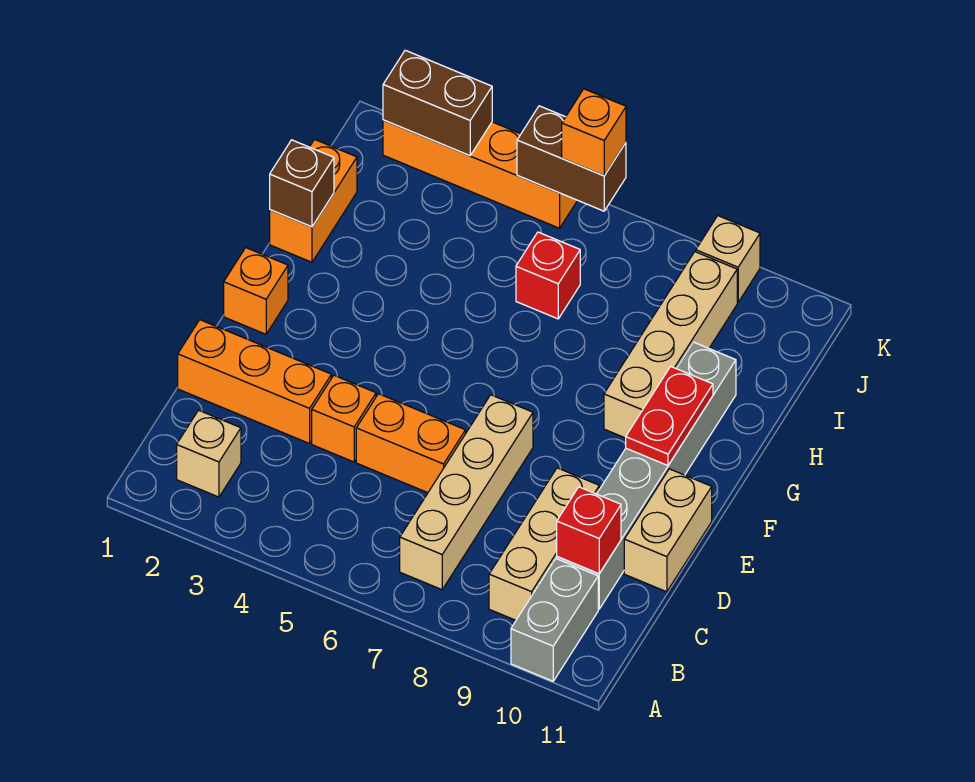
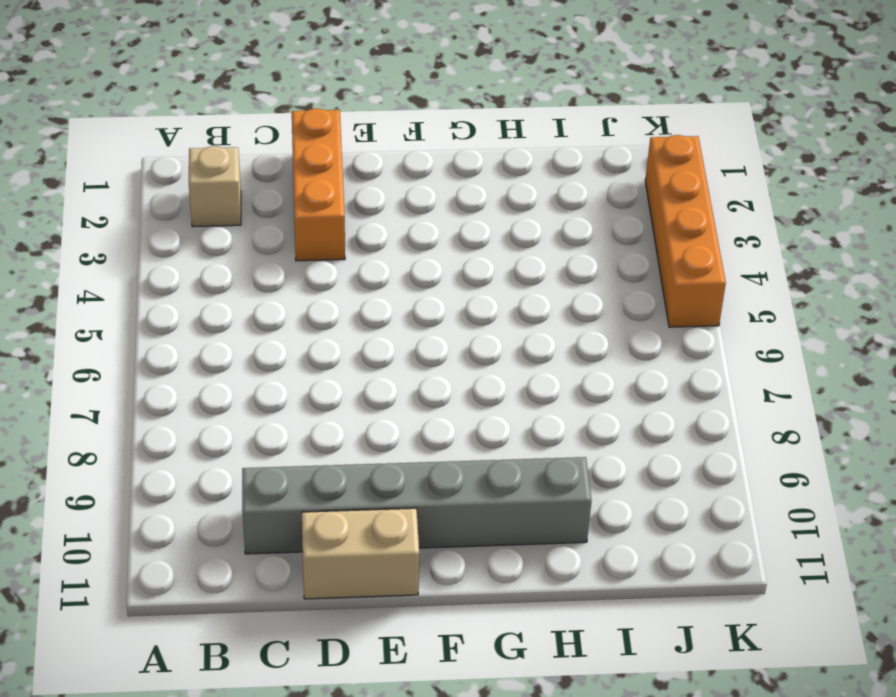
none -> grey brick A10:B10 level 1
none -> tan brick B7:E7 level 1
none -> tan brick B9:D9 level 1

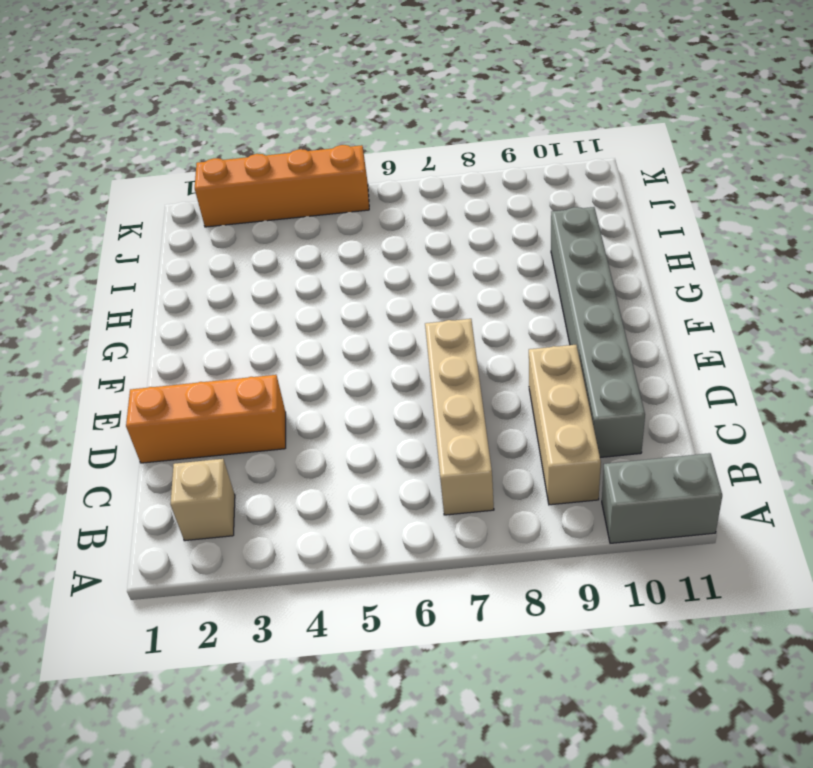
grey brick A10:A11 level 1 -> grey brick A10:B10 level 1
none -> orange brick D4 level 1
none -> orange brick D5:D6 level 1
none -> tan brick D11:E11 level 1

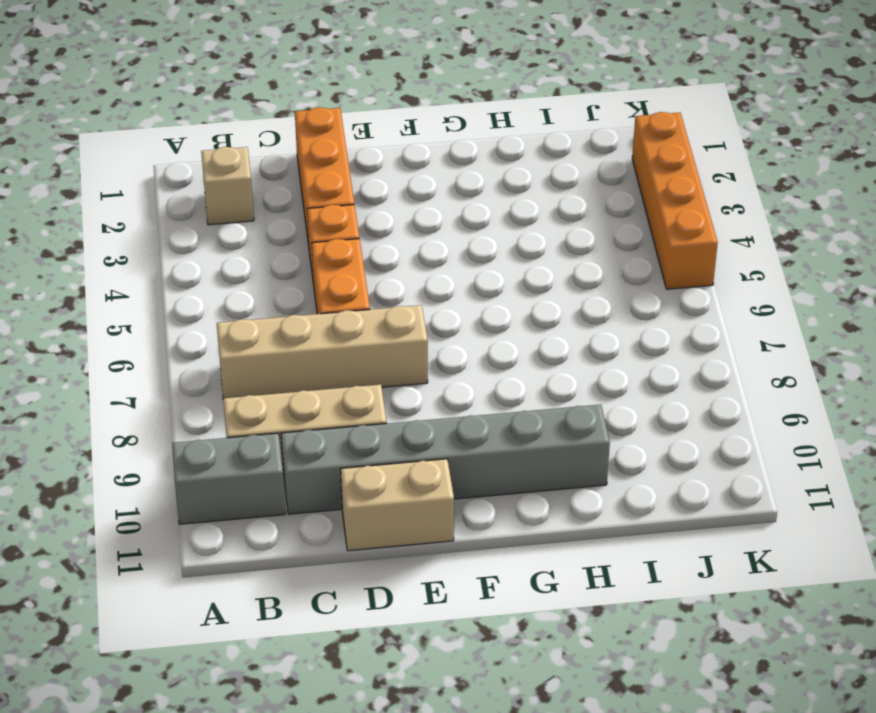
none -> orange brick F1 level 1
none -> tan brick G9:J9 level 1
none -> orange brick H1:I1 level 1

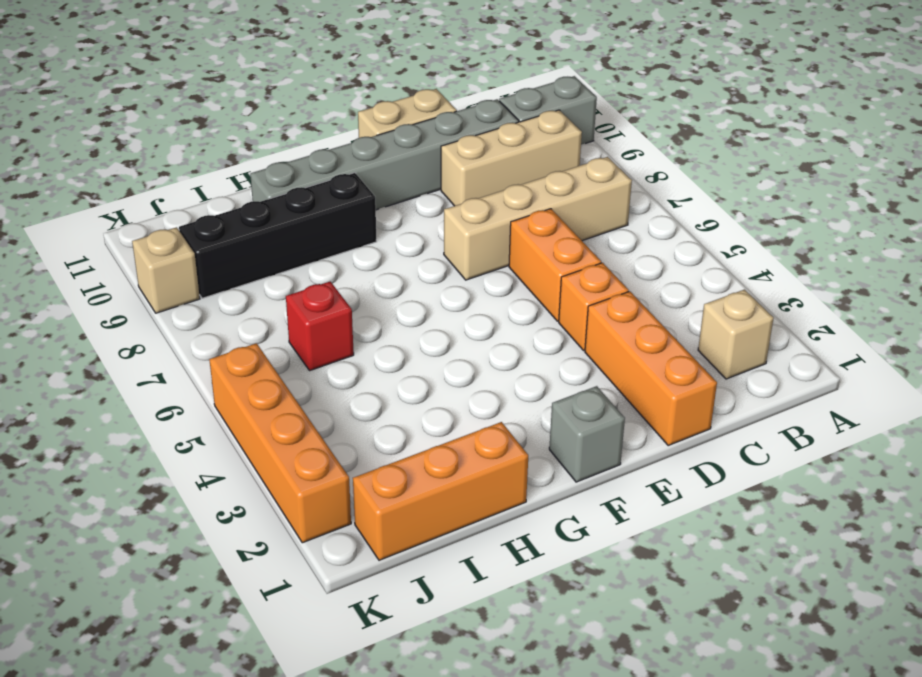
grey brick F1 level 1 -> orange brick F1 level 1
black brick G9:J9 level 1 -> tan brick G9:J9 level 1
orange brick H1:J1 level 1 -> orange brick H1:I1 level 1
none -> red brick C10 level 2
none -> red plate F10:G10 level 2
none -> brown brick H1 level 2

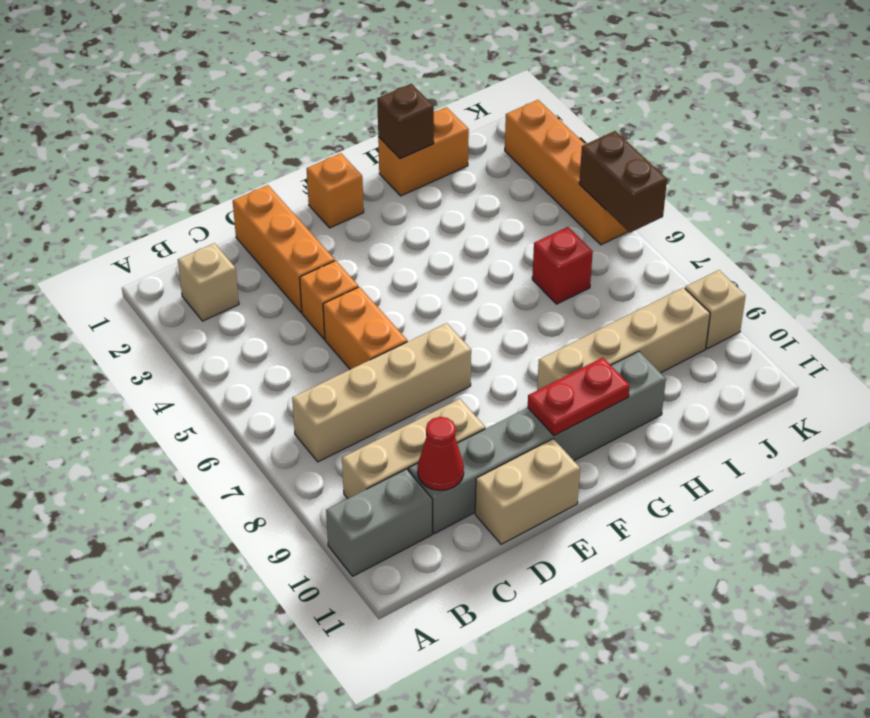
red cone C10 level 2 -> red brick C10 level 2
none -> brown brick K2:K3 level 2
none -> orange brick K6 level 3

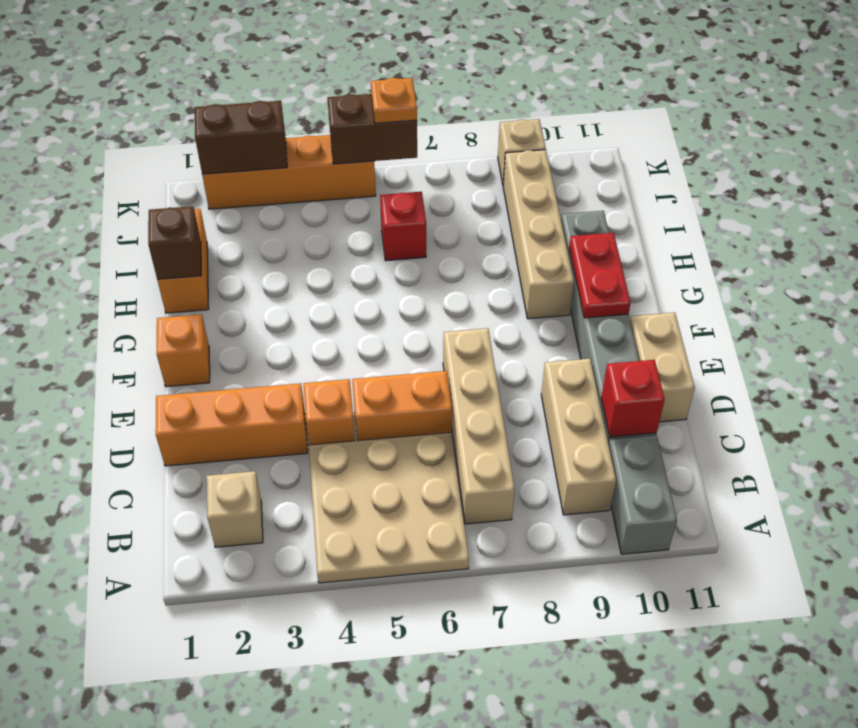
tan plate A4:C6 level 1 -> none
orange plate K6 level 3 -> orange brick K6 level 3

